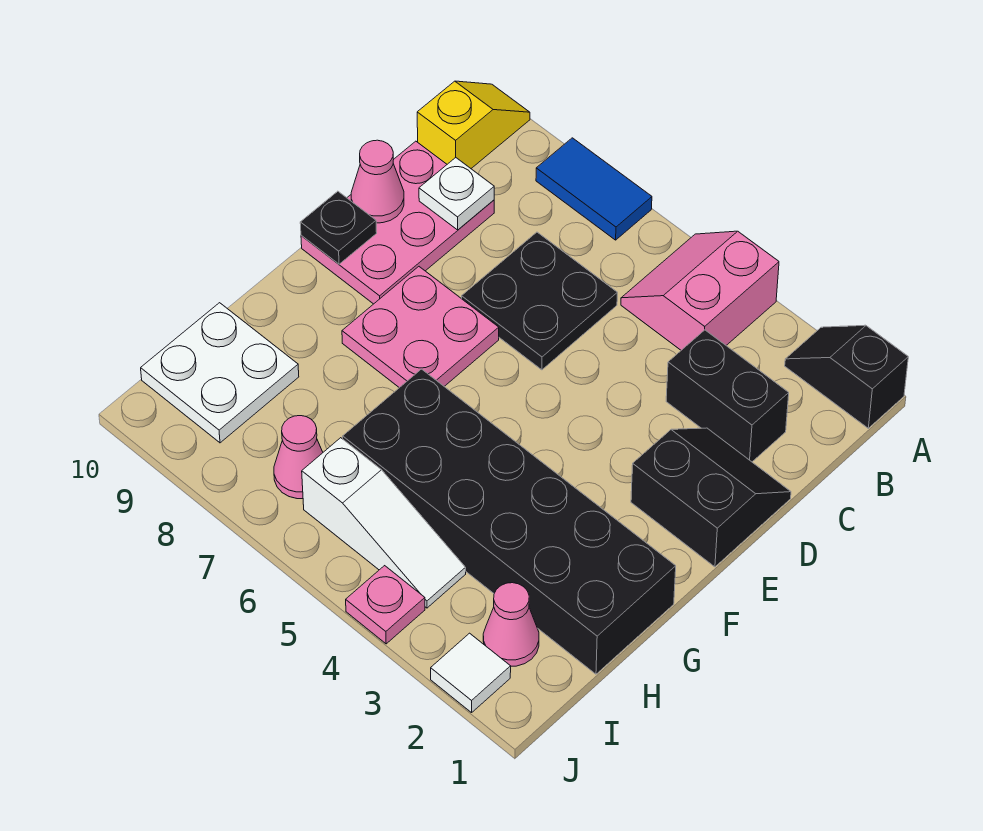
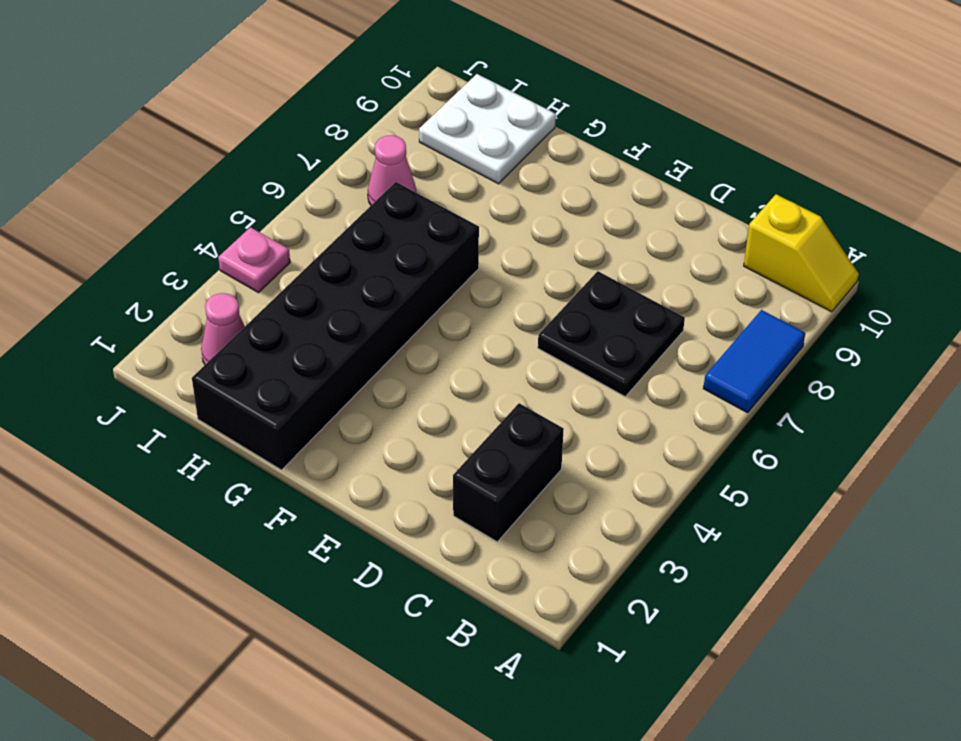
none -> black slope A1:A2 level 1 top 1
none -> pink slope A4:B5 level 1 top 4
none -> pink plate C9:E10 level 1

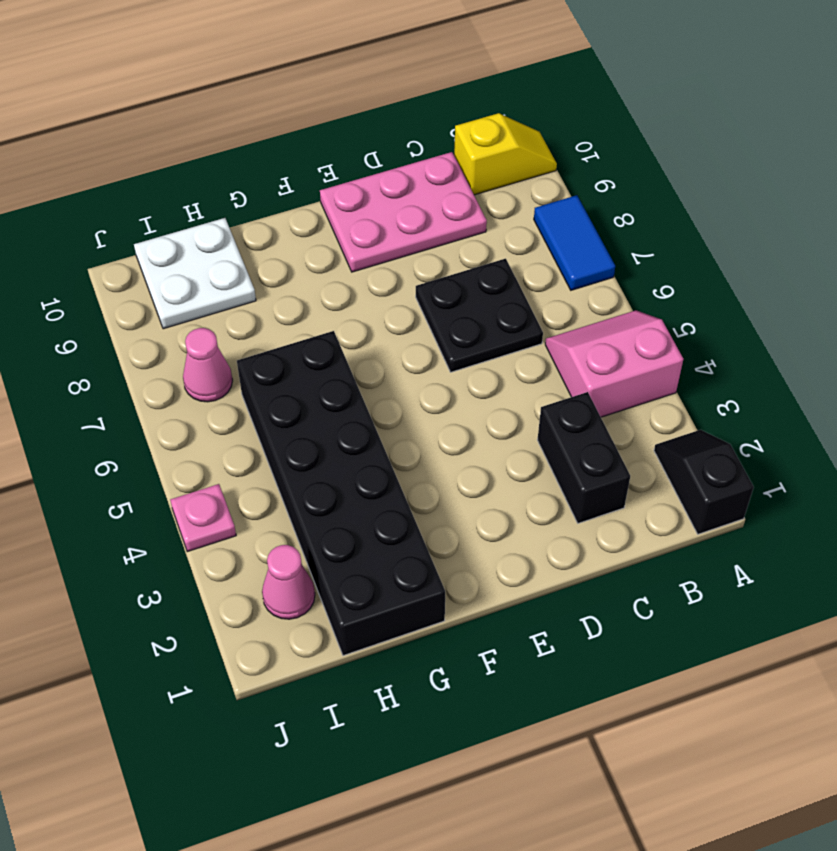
none -> black slope D1:E2 level 1 top E
none -> pink plate E7:F8 level 1
none -> white slope I4:I6 level 1 top 6

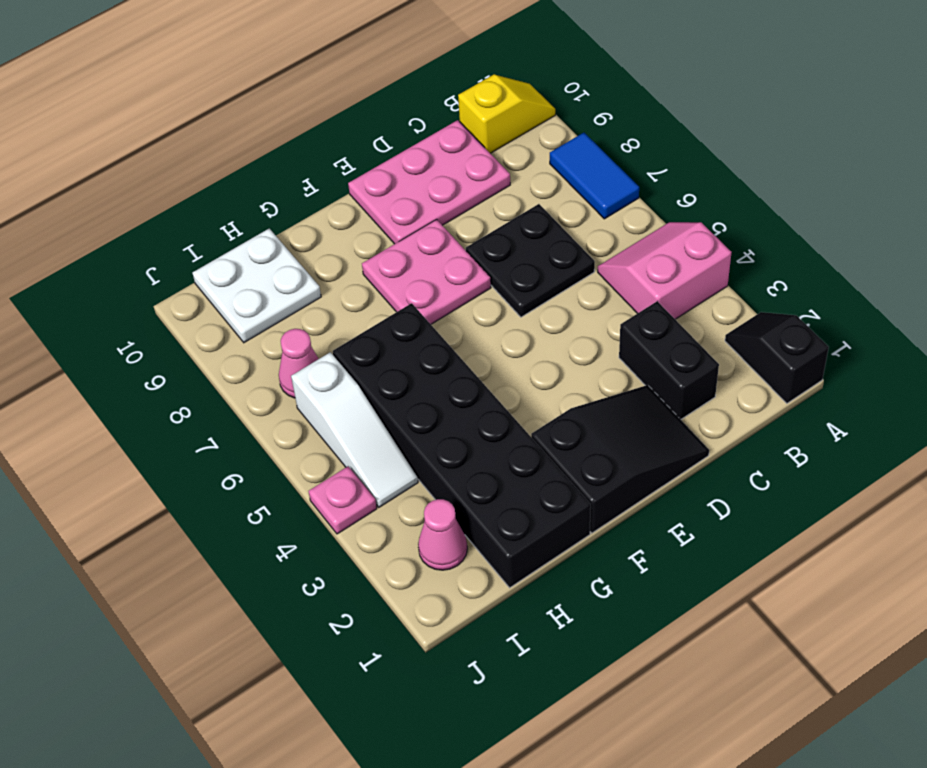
black slope D1:F2 level 1 top F -> black slope D1:E2 level 1 top E
none -> white tile J2 level 1
none -> white plate C9 level 2
none -> pink cone D10 level 2

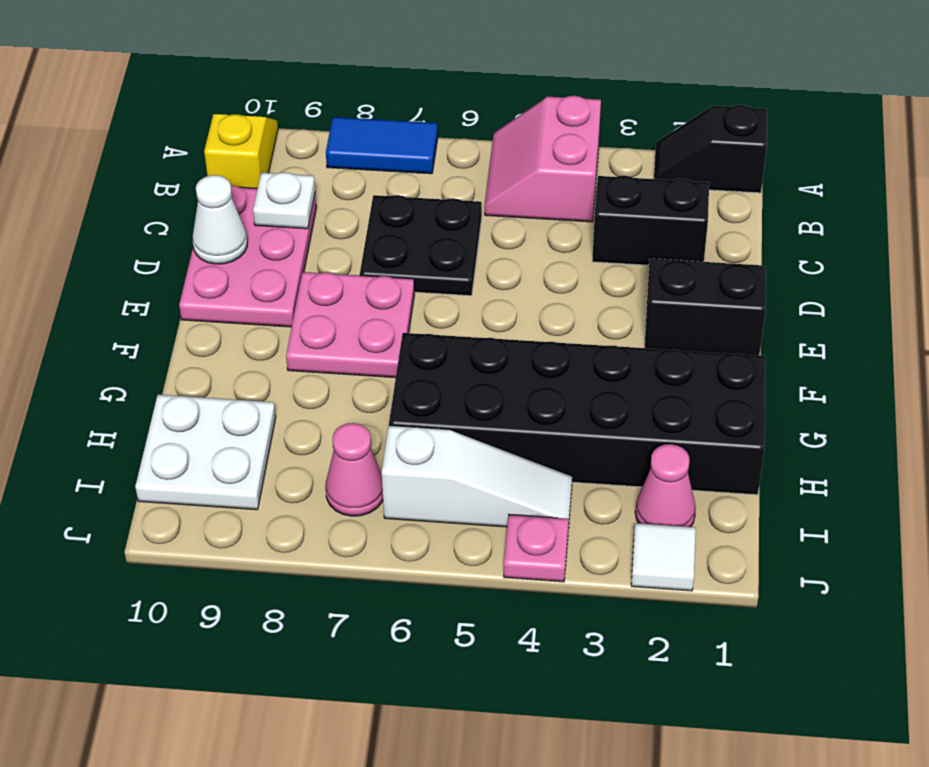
white cone D10 level 2 -> pink cone D10 level 2
none -> black plate E10 level 2

